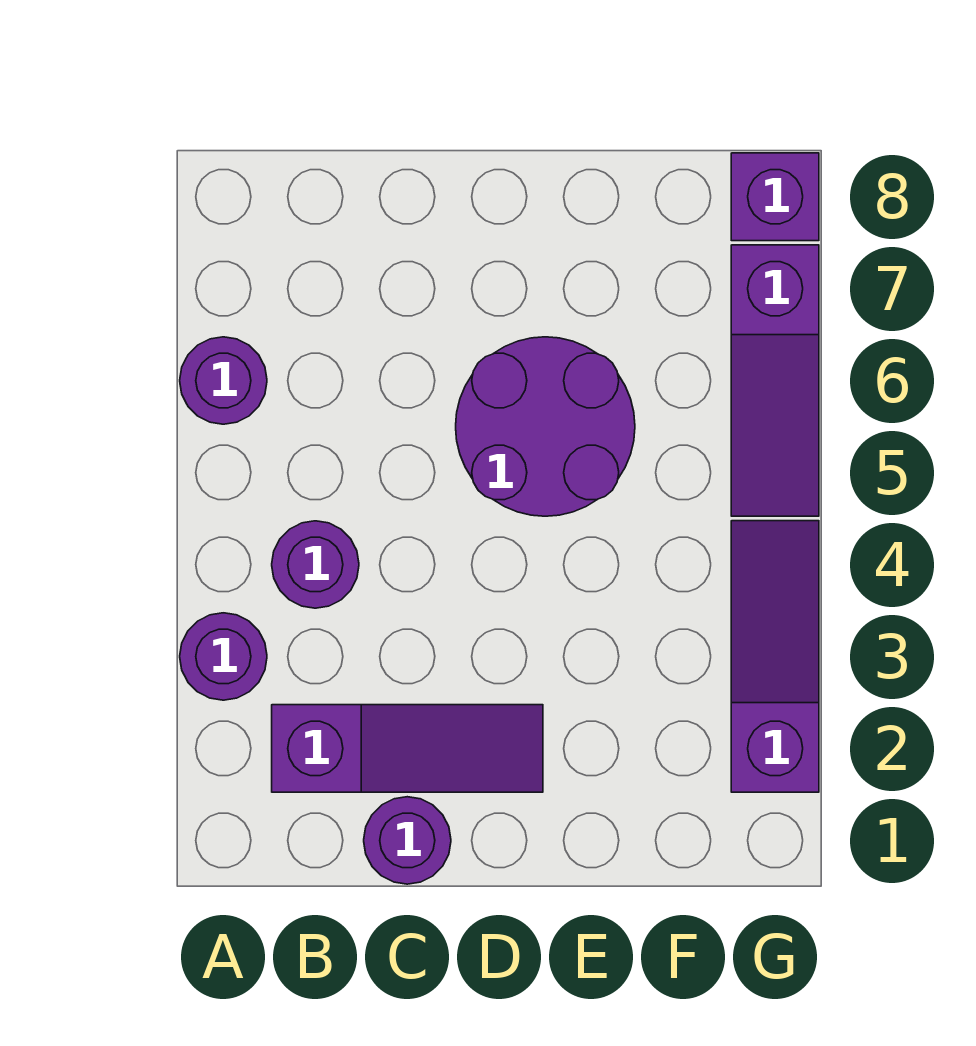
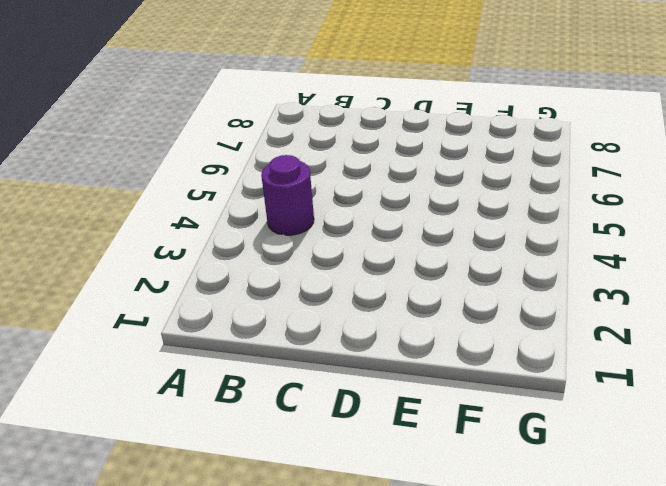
none -> purple round brick A3 level 1
none -> purple round brick A6 level 1

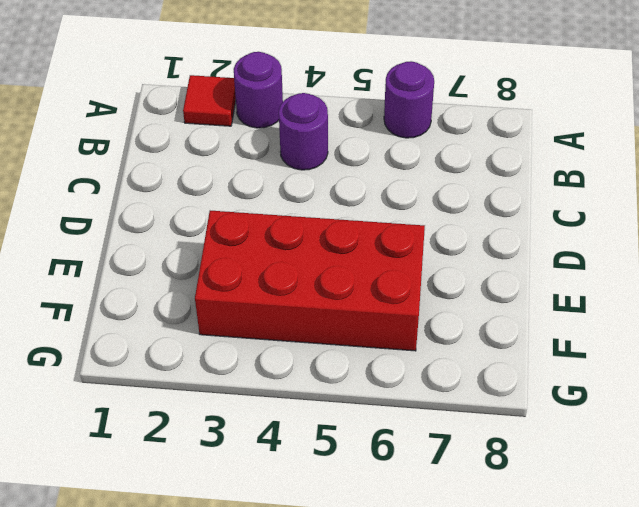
red tile A2 level 1 -> none
red brick E3:F6 level 1 -> purple round brick D5:E6 level 1
none -> purple slope B2:D2 level 1 top B
none -> purple round brick C1 level 1

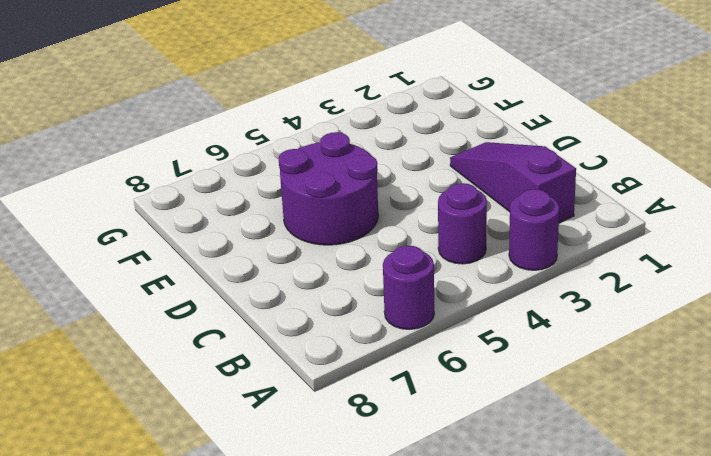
none -> purple round brick C1 level 1
none -> purple slope G2:G4 level 1 top 2

